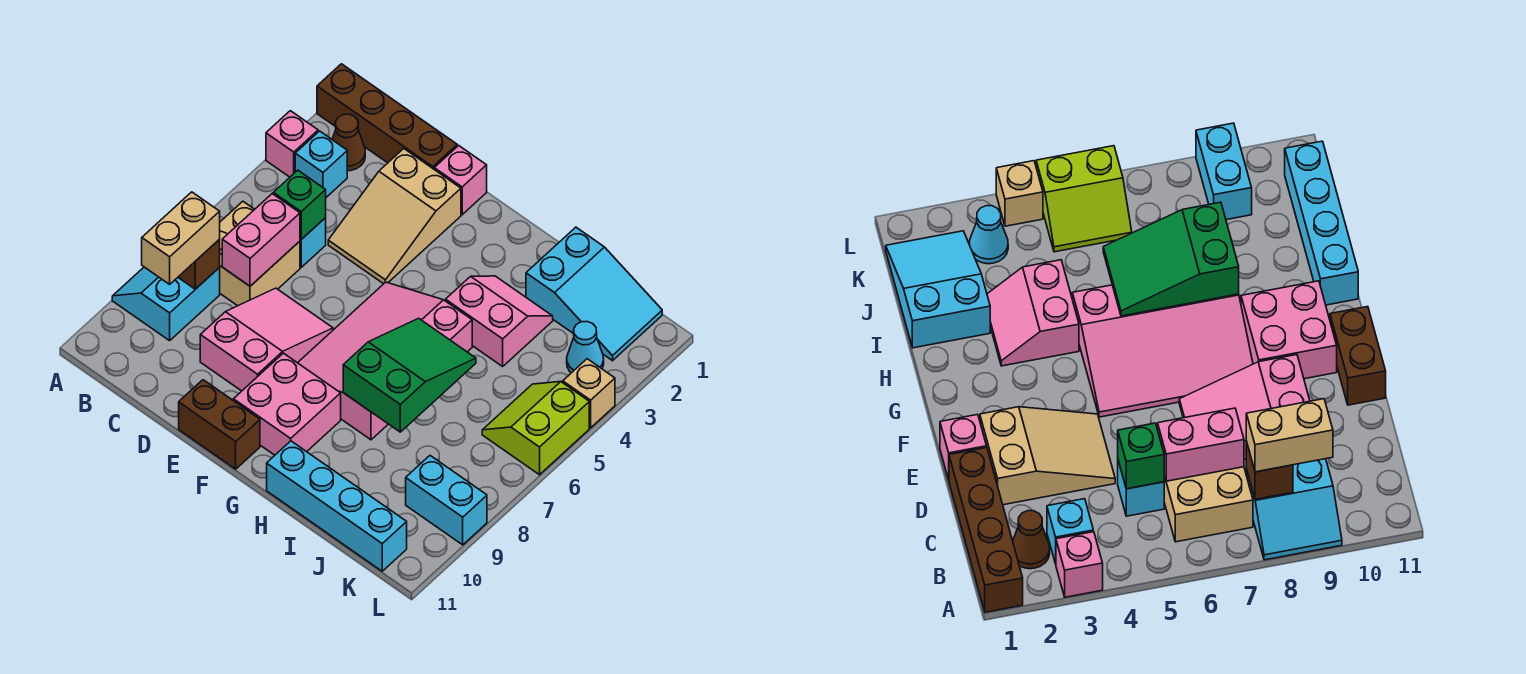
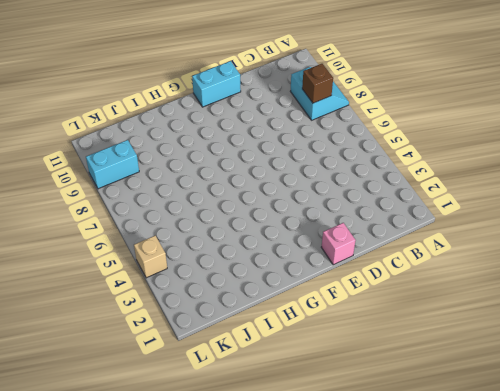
cyan brick E11:F11 level 1 -> brown brick E11:F11 level 1
none -> brown brick A1:D1 level 1
none -> pink brick A3 level 1
none -> brown cone B2 level 1

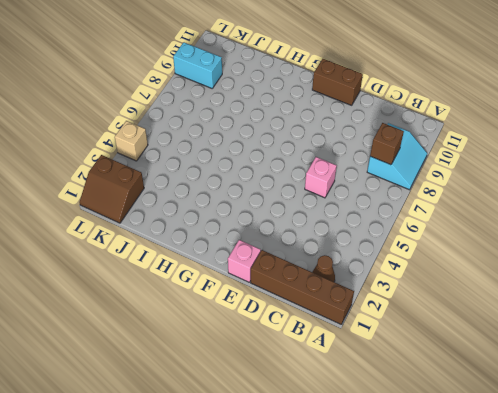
pink brick D6 level 1 -> pink brick A3 level 1
brown slope K1:L2 level 1 top 2 -> cyan slope I1:K2 level 1 top I
none -> cyan brick B3 level 1
none -> tan brick B6:C7 level 1
none -> cyan brick C5 level 1

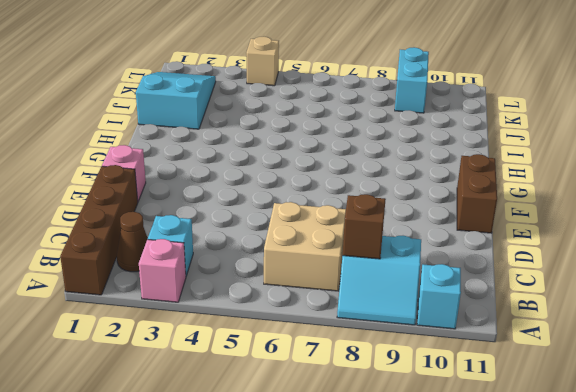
cyan brick A10 level 1 -> cyan brick C5 level 1
none -> tan slope D2:E4 level 1 top 2
none -> pink slope D7:E9 level 1 top 9
none -> pink slope F5:H8 level 1 top H

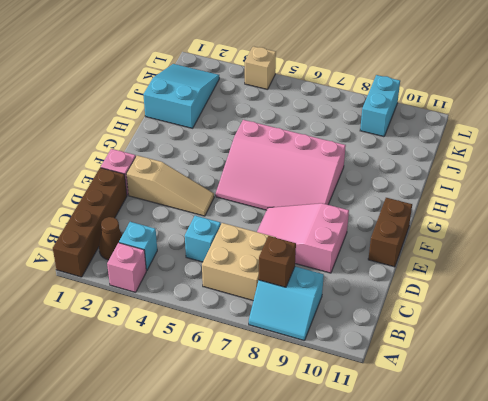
tan slope E2:E4 level 1 top 2 -> tan slope D2:E4 level 1 top 2
none -> pink brick F9:G10 level 1
none -> pink slope H3:I4 level 1 top 4
none -> cyan brick H11:K11 level 1

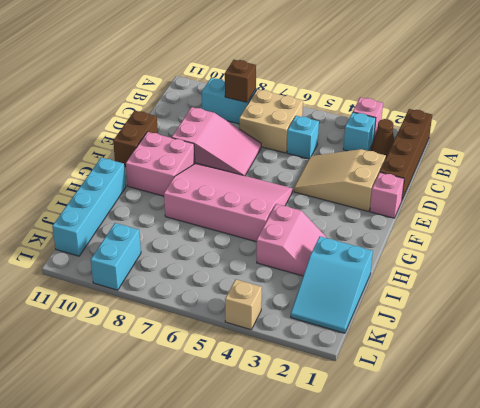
none -> cyan cone K3 level 1
none -> lime slope K5:L6 level 1 top L
none -> green brick C5 level 2

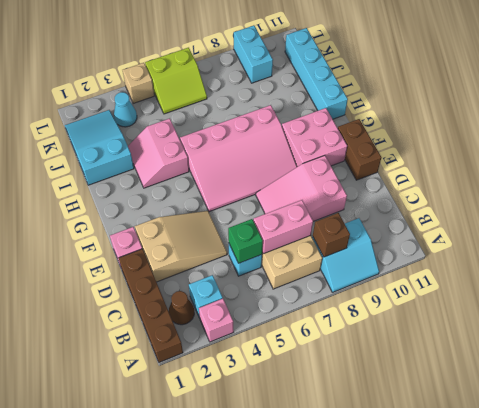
none -> green slope H6:I8 level 2 top 8
none -> tan brick B8:B9 level 3

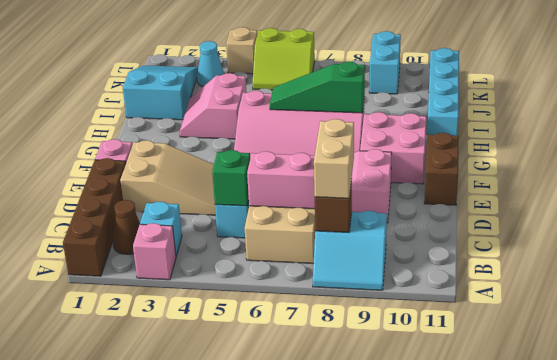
tan brick B8:C8 level 3 -> tan brick B8:B9 level 3
green slope H6:H8 level 2 top 8 -> green slope H6:I8 level 2 top 8

